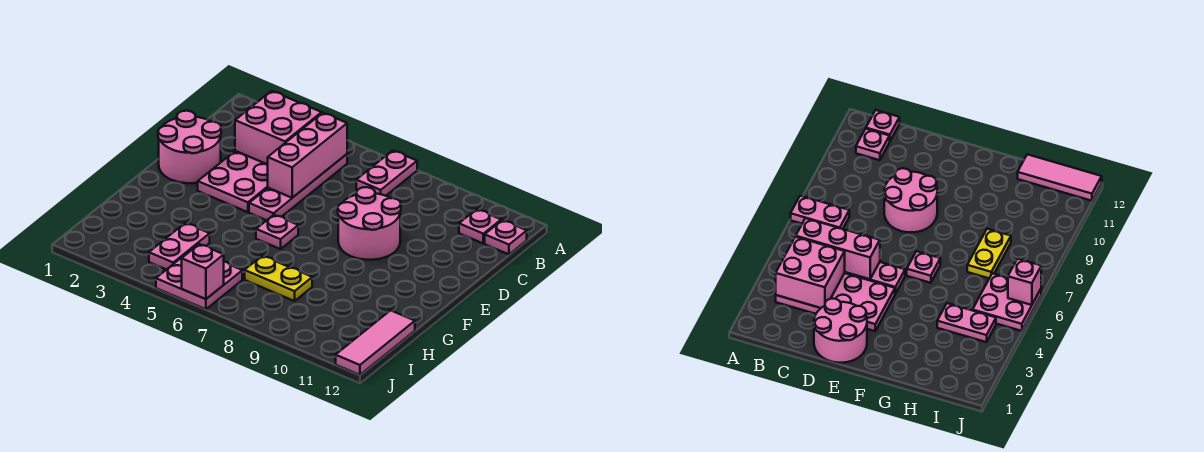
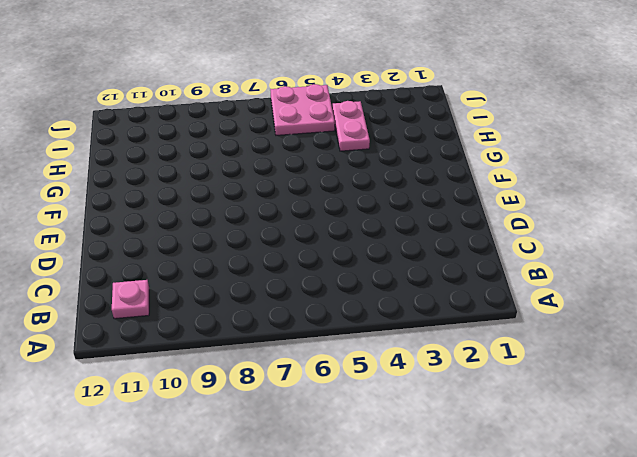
none -> pink plate A7:B7 level 1
none -> pink plate B3:E4 level 1
none -> pink plate B5:E5 level 1

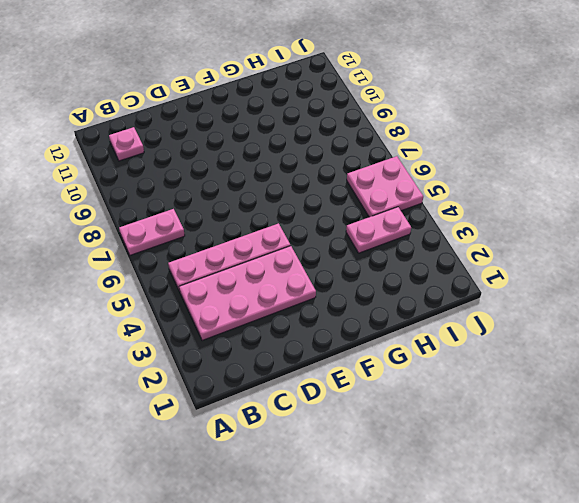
none -> pink plate B12 level 1
none -> pink round brick D1:E2 level 1
none -> pink round brick D8:E9 level 1

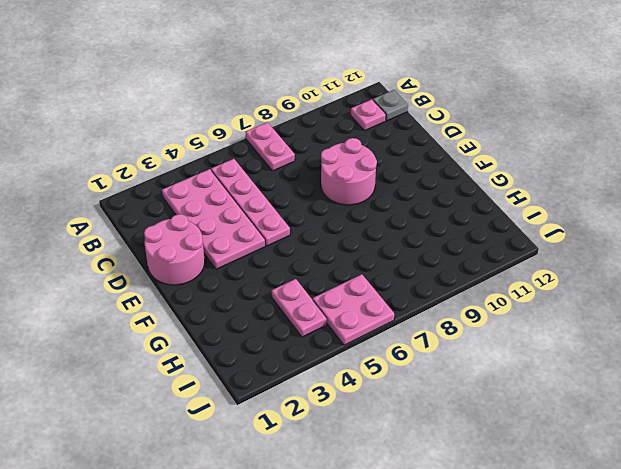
grey plate B12 level 1 -> pink plate B12 level 1
none -> pink plate F6 level 1
none -> yellow plate H7:H8 level 1
none -> pink tile H12:J12 level 1

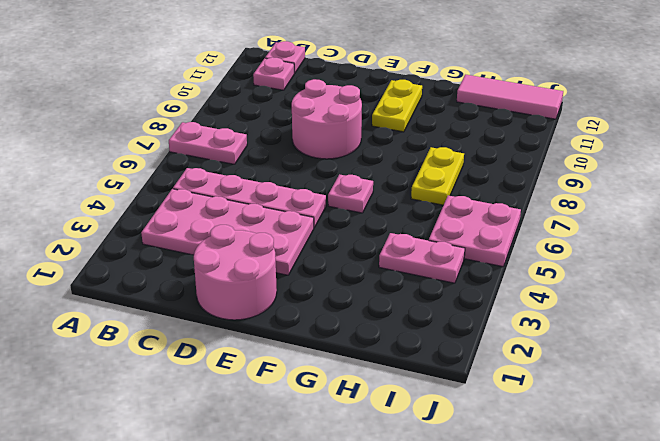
yellow plate F10:F11 level 1 -> none
none -> pink brick B3:C4 level 2
none -> pink brick B5:D5 level 2
none -> pink brick J6 level 2

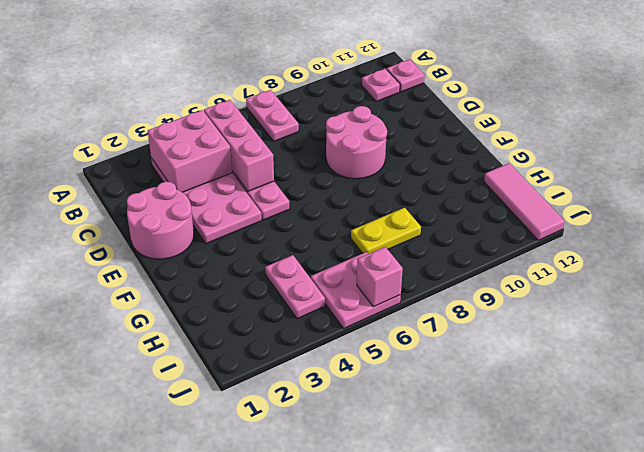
none -> pink plate F6 level 1

